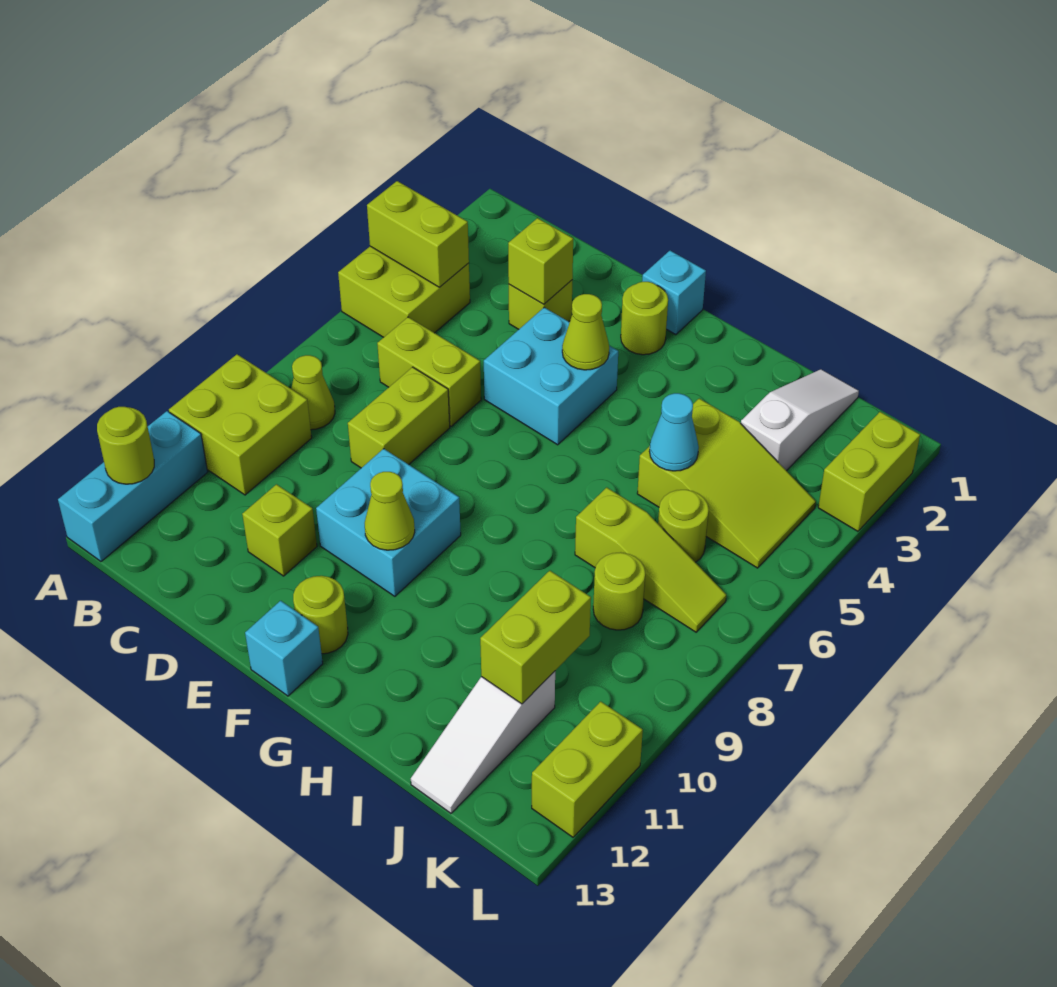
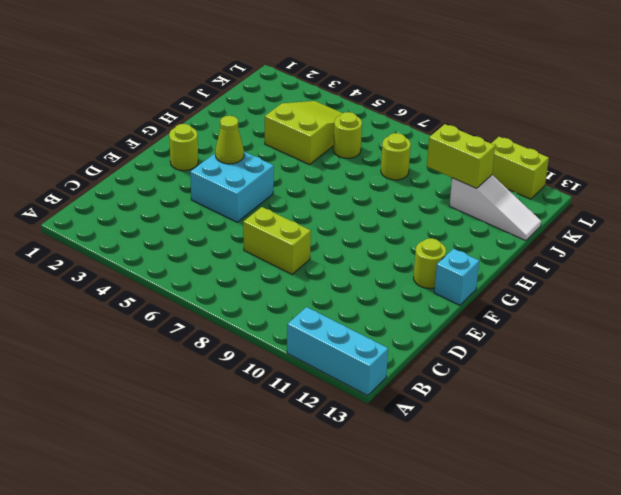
none -> lime brick A4:B5 level 1
none -> lime brick A9:B10 level 1
none -> lime cone B8 level 1

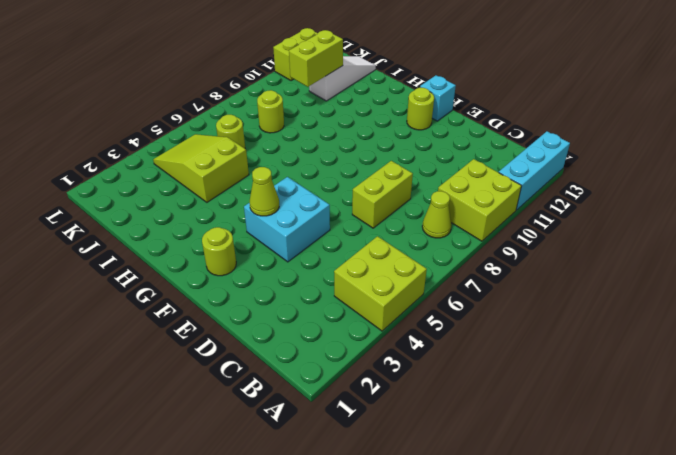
none -> lime brick C6:D6 level 1
none -> lime brick D3 level 1
none -> lime brick D11 level 1

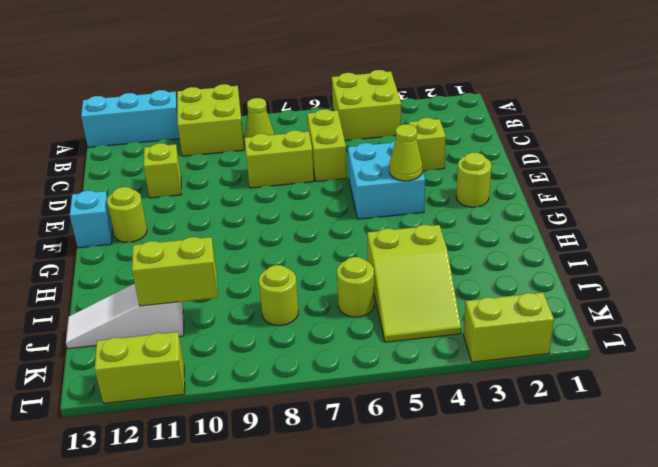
none -> cyan brick E9:F10 level 1
none -> cyan brick F1 level 1
none -> lime slope I7:K7 level 1 top I

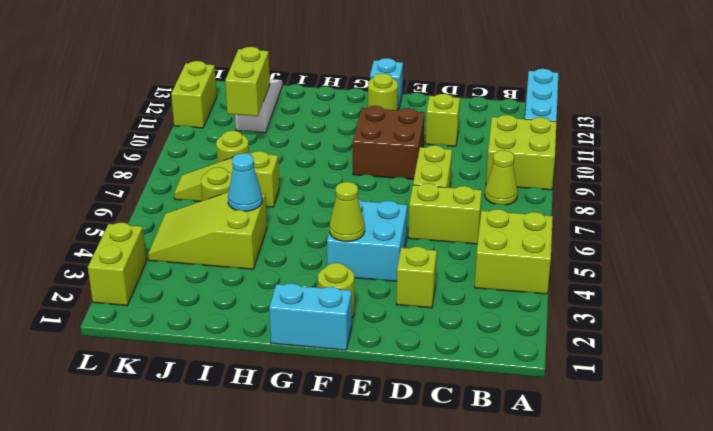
brown brick E9:F10 level 1 -> cyan brick E9:F10 level 1
cyan brick F1:G1 level 1 -> cyan brick F1 level 1
none -> white slope J1:J3 level 1 top 3
none -> lime brick A4:B4 level 2
none -> lime round brick A12 level 2

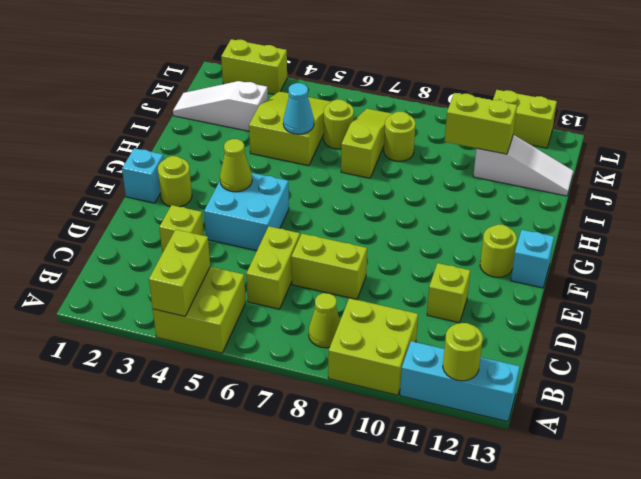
none -> cyan brick E9:F10 level 1
none -> lime brick D3 level 2
none -> lime cone F10 level 2

